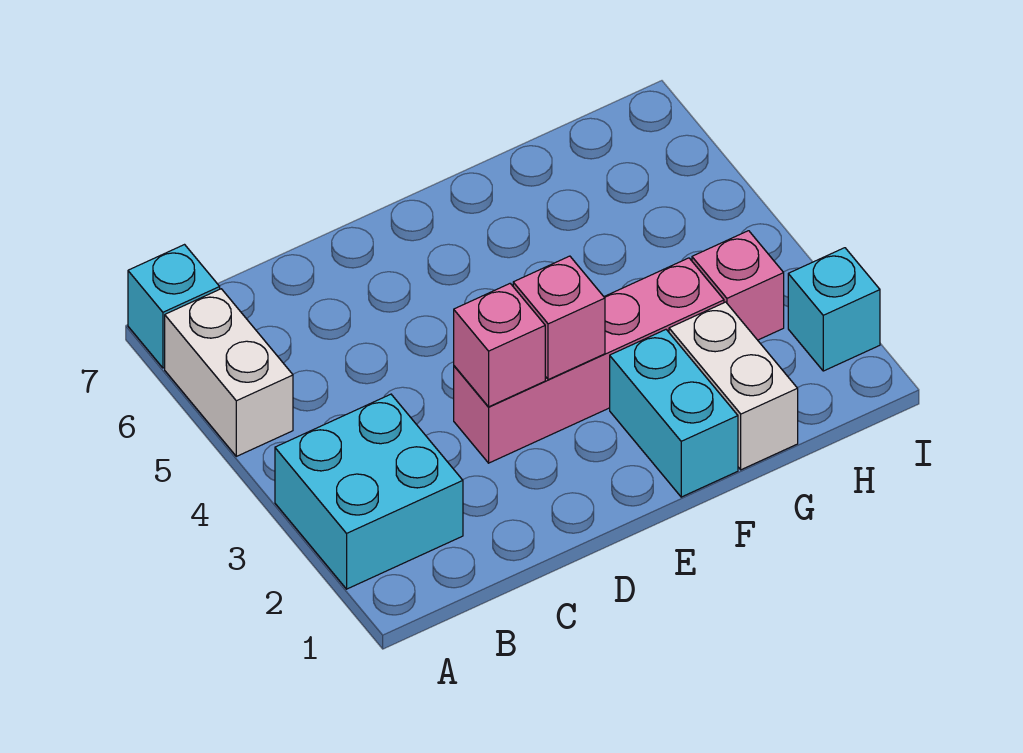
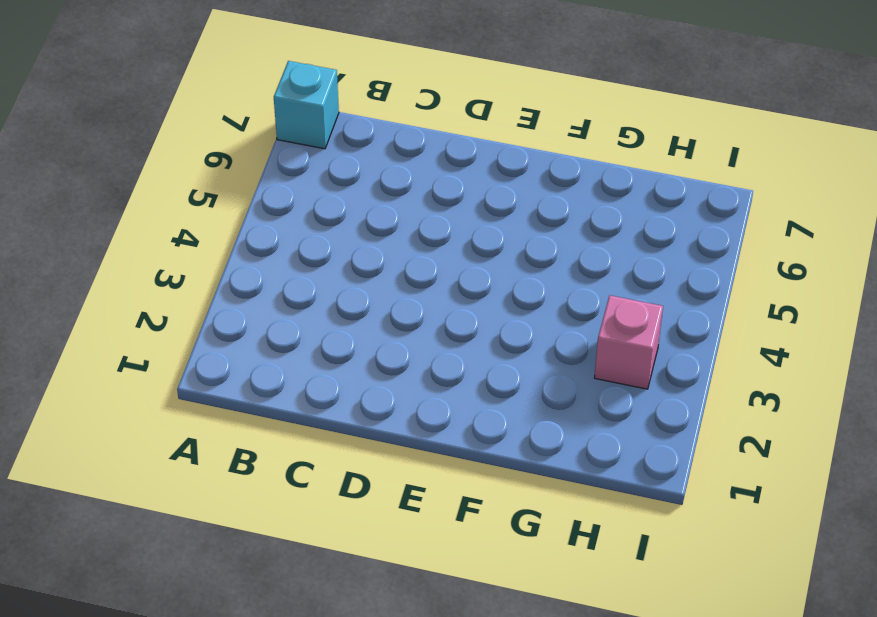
none -> cyan brick A2:B3 level 1
none -> white brick A5:A6 level 1

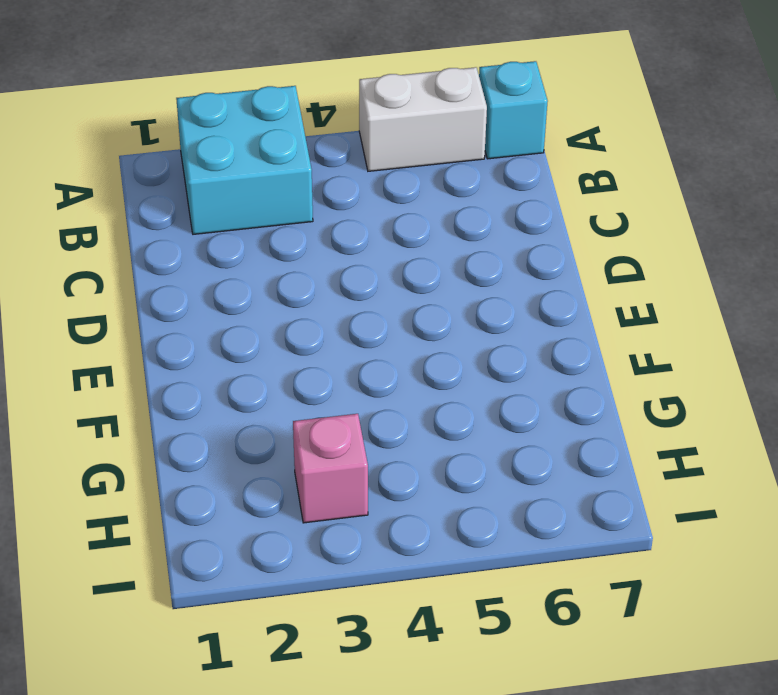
none -> pink brick D3:G3 level 1
none -> cyan brick F1:F2 level 1

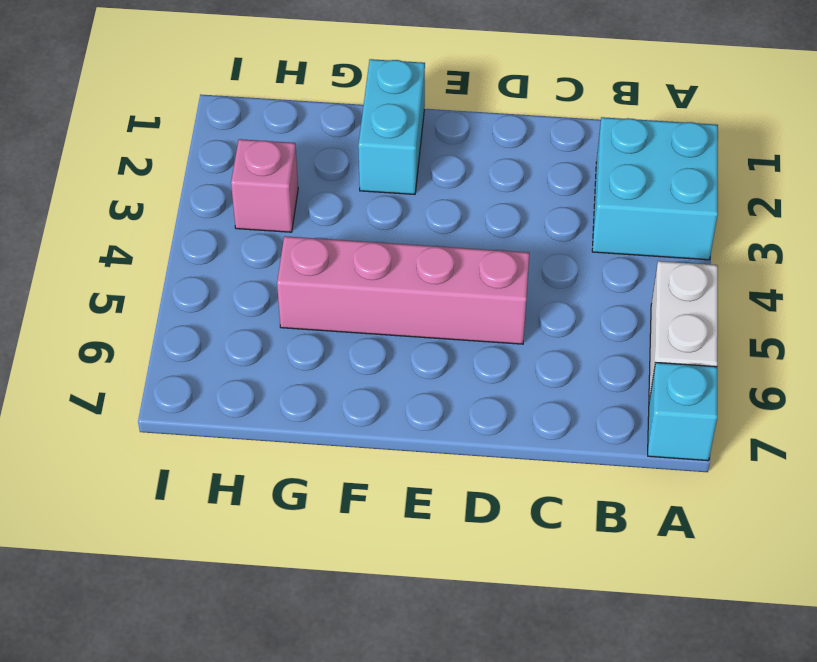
pink brick D5:G5 level 1 -> pink brick D3:G3 level 1
none -> white brick G1:G2 level 1
none -> cyan brick I2 level 1

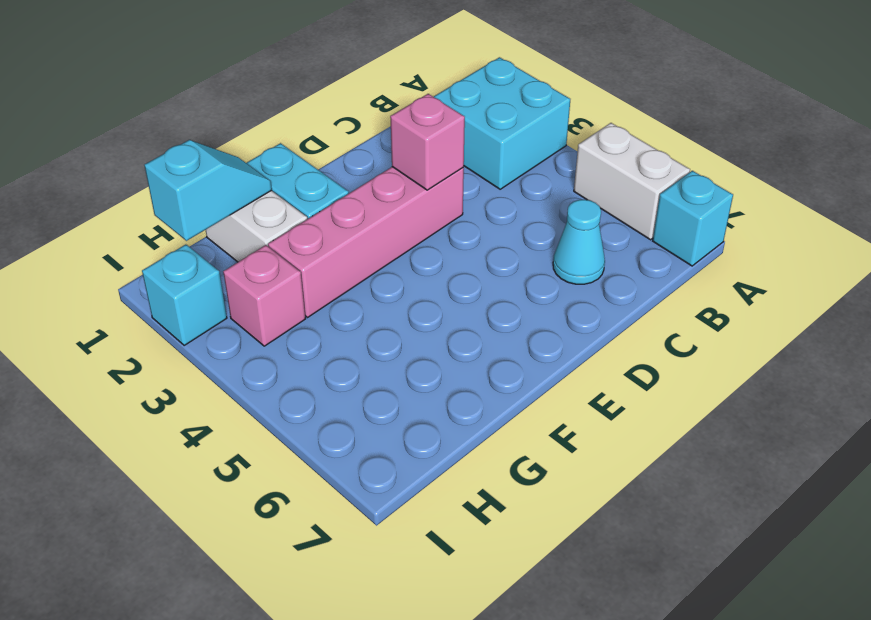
cyan cone C6 level 1 -> none
cyan slope G1:H1 level 2 top H -> none
none -> pink brick E3 level 2

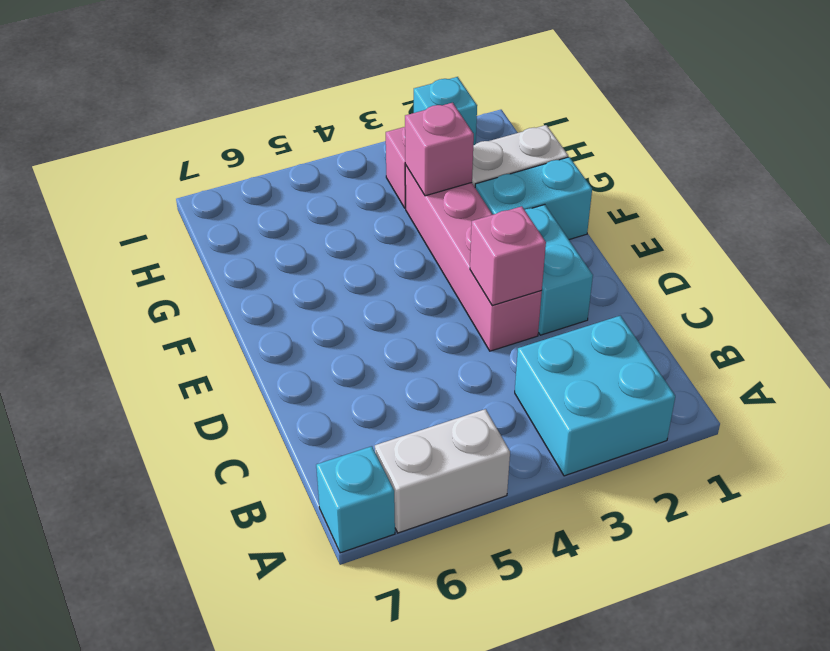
cyan brick D2:E2 level 1 -> none
pink brick G3 level 2 -> pink brick E3 level 2

